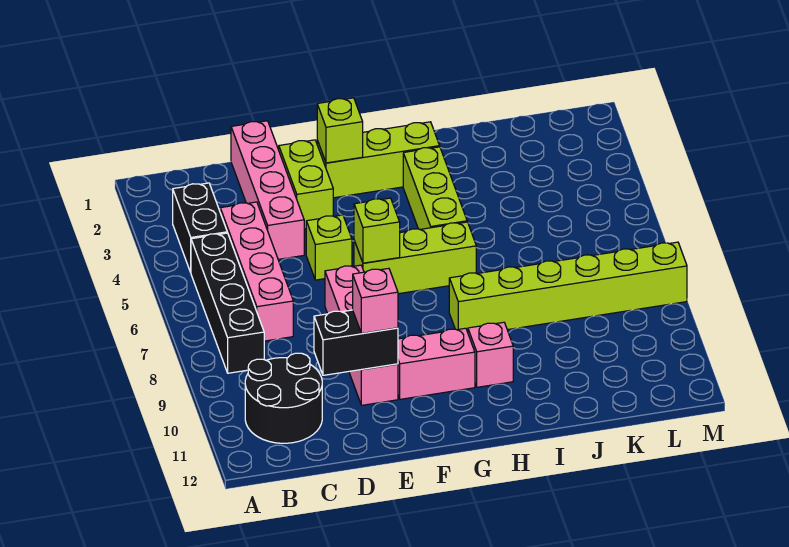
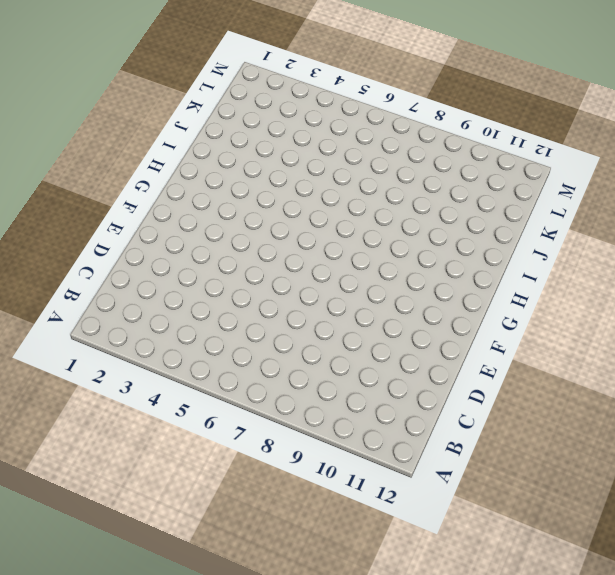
none -> black brick B3:B4 level 1
none -> black brick B5:B8 level 1
none -> black round brick B10:C11 level 1

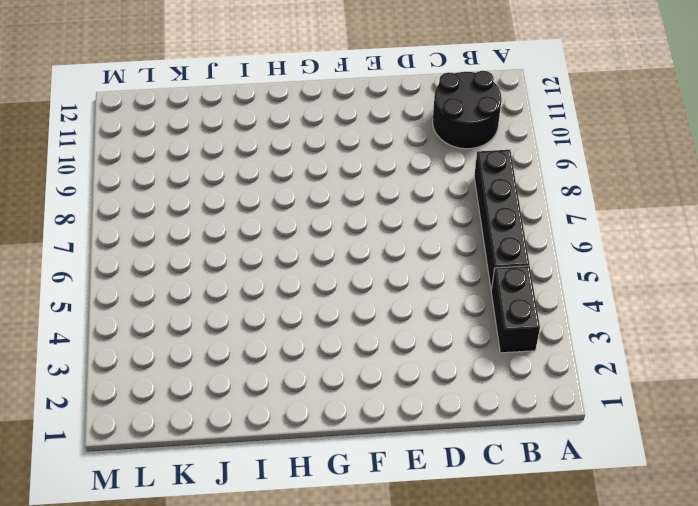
none -> pink brick C4:C7 level 1
none -> pink brick D1:D4 level 1
none -> lime brick E2:E3 level 1

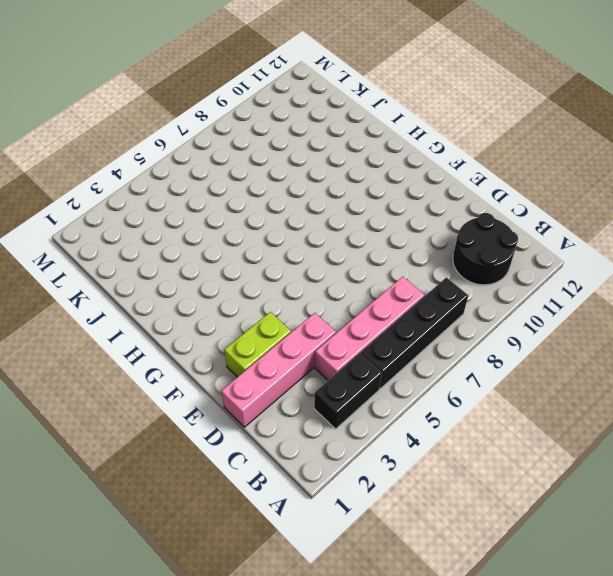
none -> lime brick E5 level 1
none -> pink brick E7:E10 level 1
none -> lime brick F2:H2 level 1

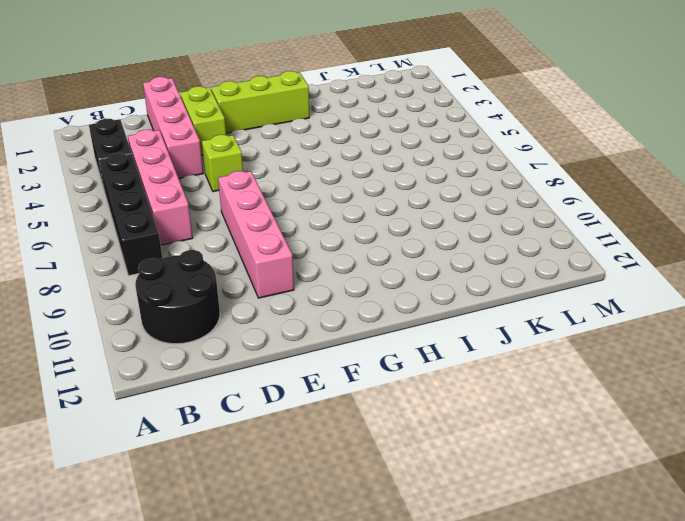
none -> lime brick F6:H6 level 1
none -> pink brick F10:G10 level 1
none -> lime brick H3:H5 level 1

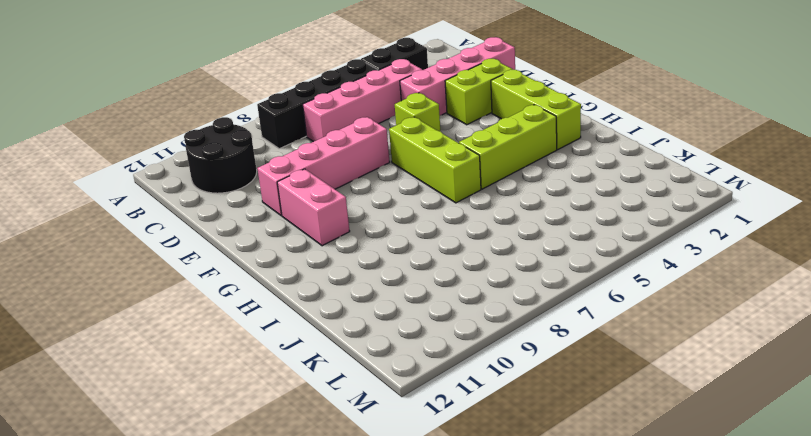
none -> lime brick H8:M8 level 1
none -> pink brick H10 level 1
none -> black brick D10:E10 level 2

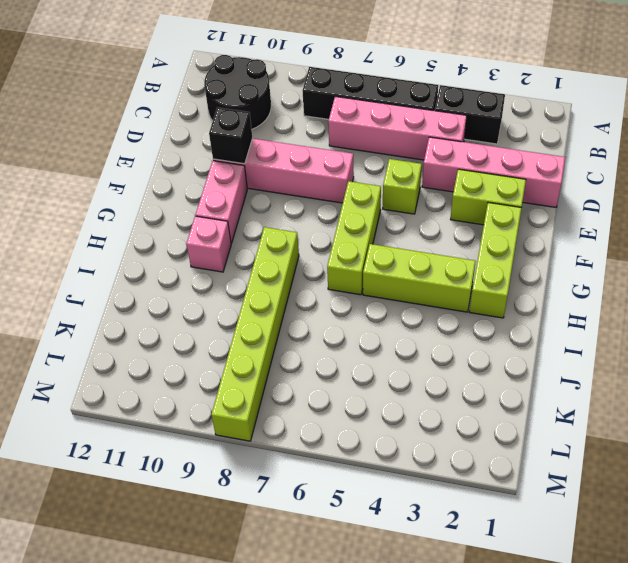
black brick E10 level 2 -> black brick D10:E10 level 2
none -> lime brick F2 level 2
none -> lime brick F6 level 2
none -> pink brick E10 level 3

